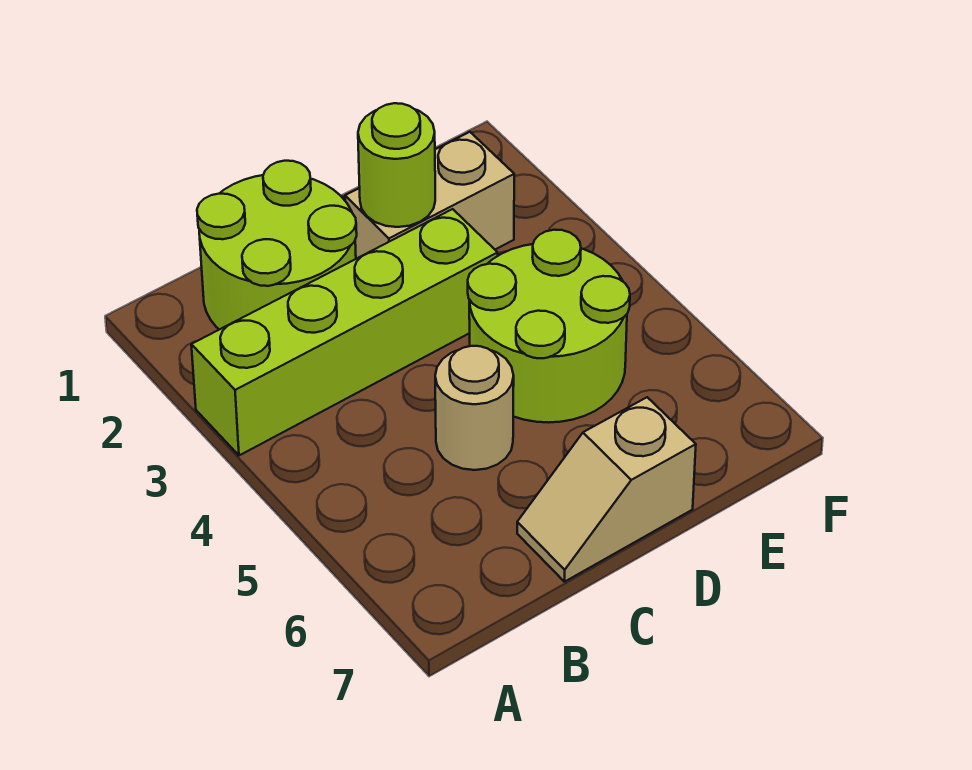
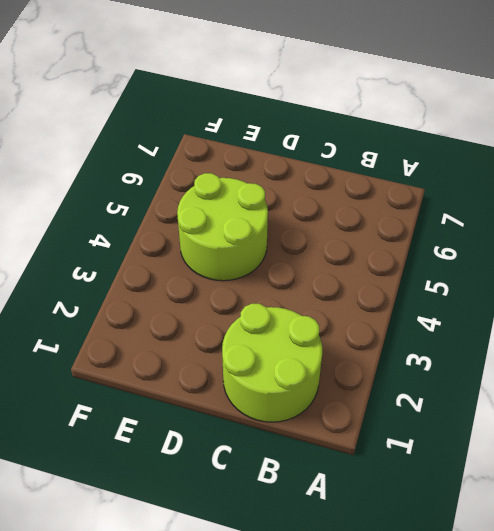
none -> lime brick A3:D3 level 1
none -> tan round brick C5 level 1

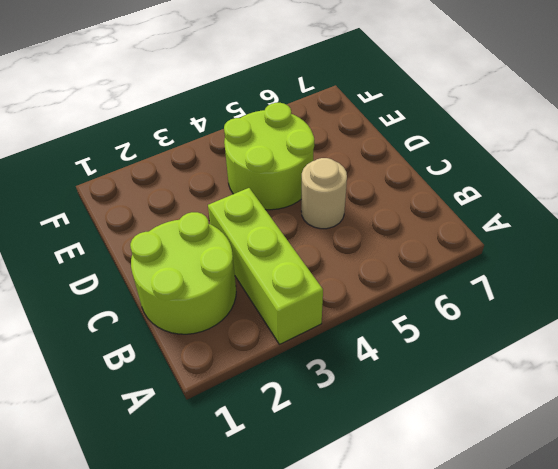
lime brick A3:C3 level 1 -> lime brick A3:D3 level 1
none -> tan slope C7:D7 level 1 top D
none -> tan brick D2:E2 level 1

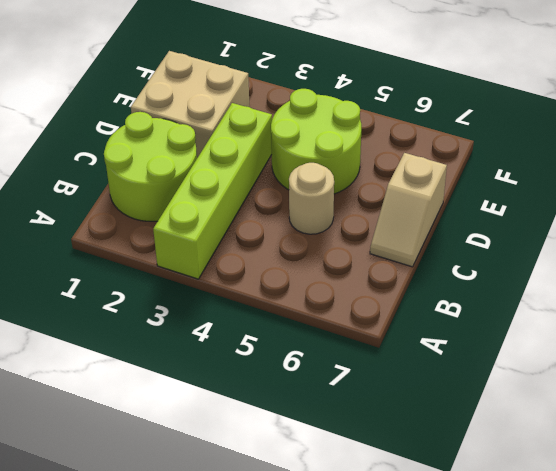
tan brick D1:E2 level 1 -> tan brick D2:E2 level 1
none -> lime round brick D2 level 2

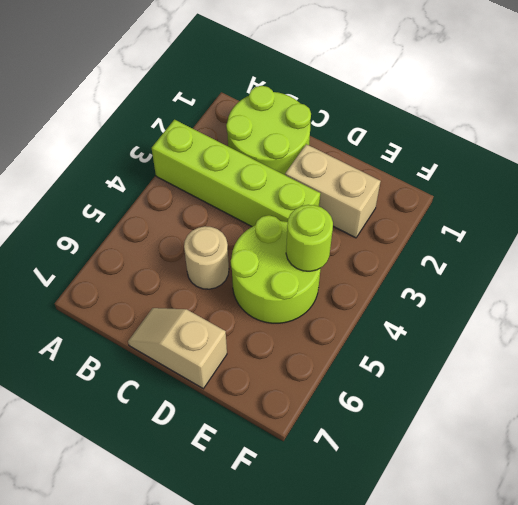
lime round brick E4 level 2 -> lime round brick D2 level 2

